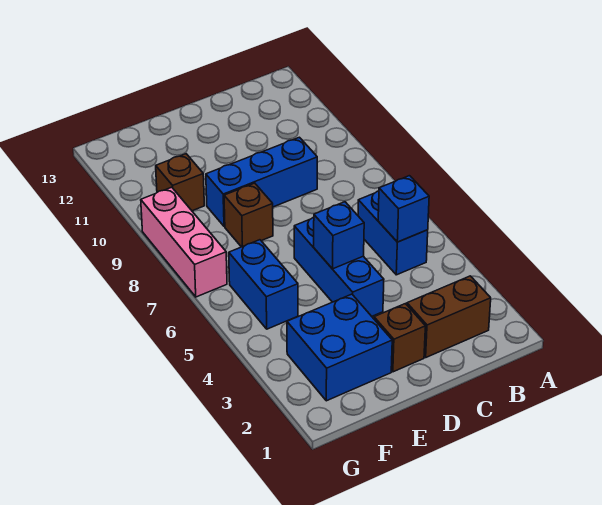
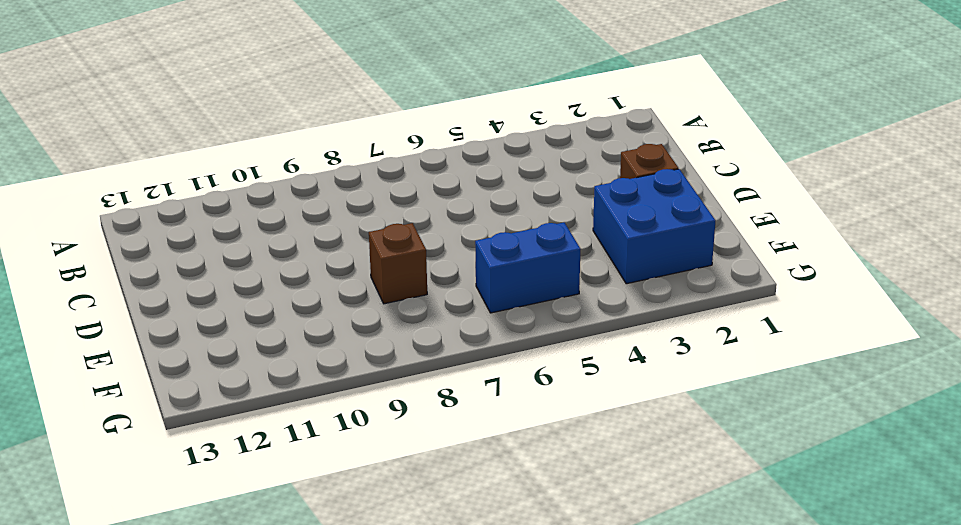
none -> brown brick B2:C2 level 1
none -> blue brick B5:B6 level 1
none -> blue brick C9:E9 level 1

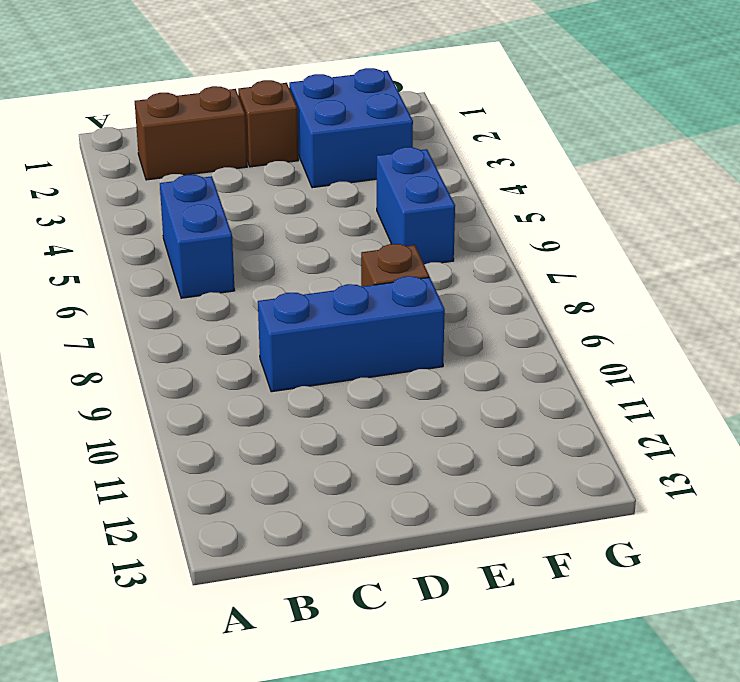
none -> blue brick D4:D6 level 1
none -> brown brick F10 level 1
none -> pink brick G7:G9 level 1

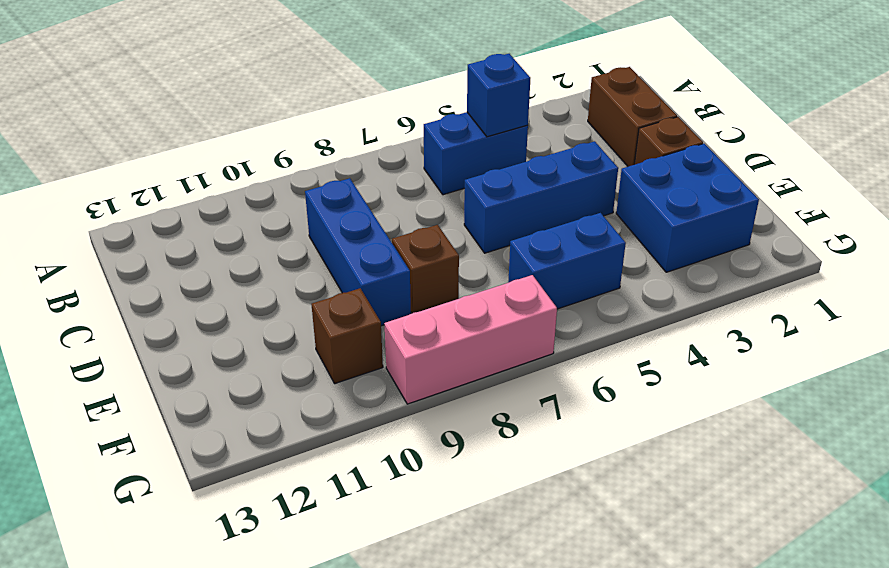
none -> blue brick D5 level 2

